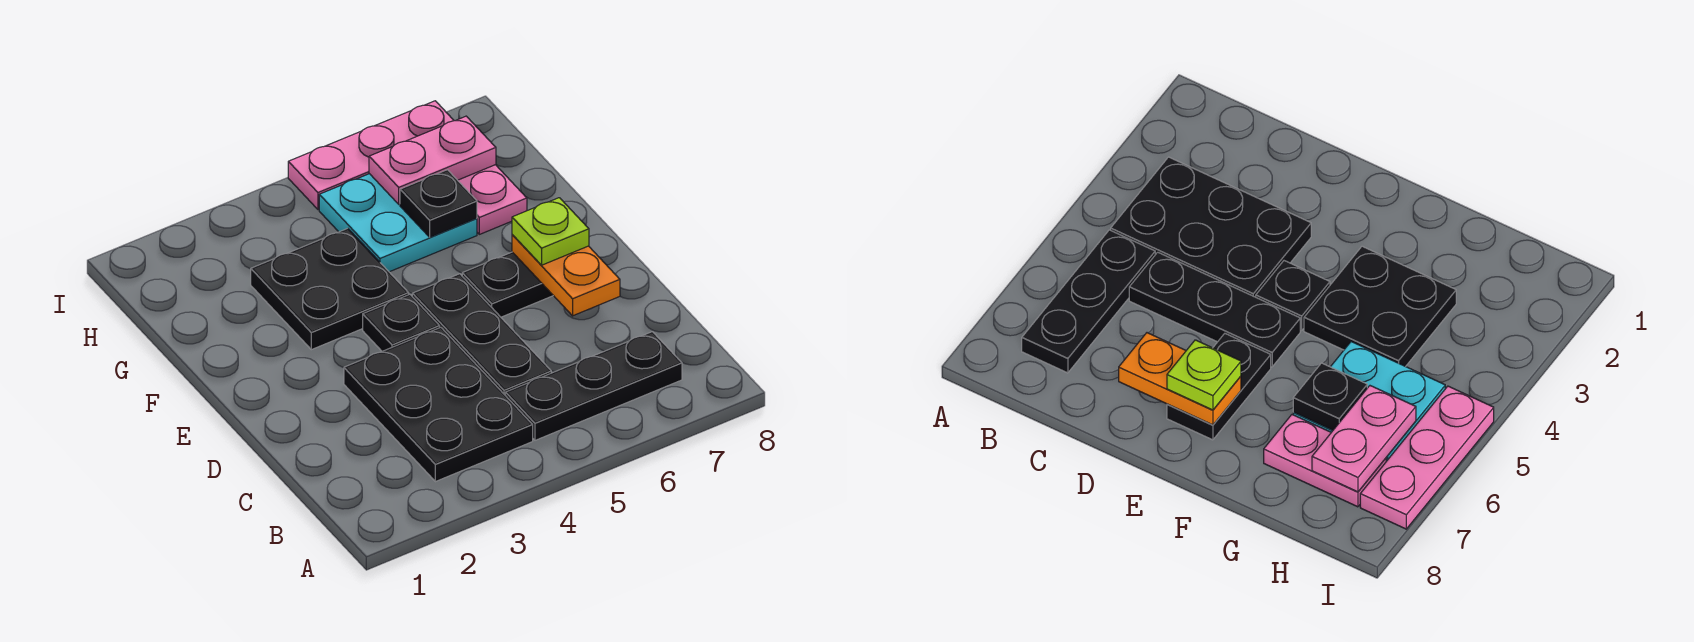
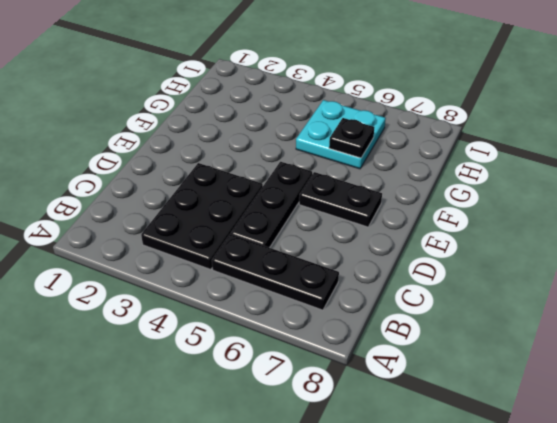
none -> black plate E4 level 1
none -> black plate F3:G4 level 1
none -> pink plate G7:H7 level 1

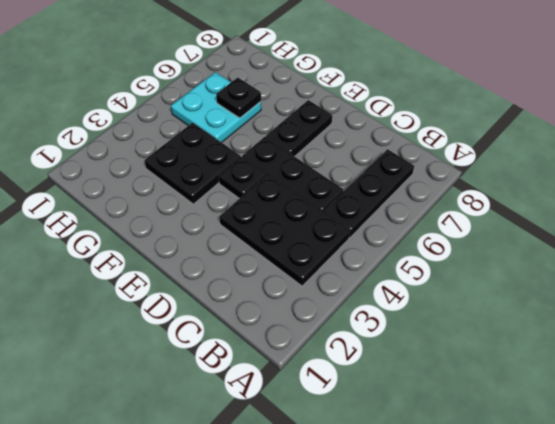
none -> pink plate G7:H7 level 1
none -> pink plate I5:I7 level 1
none -> orange plate D7:E7 level 2

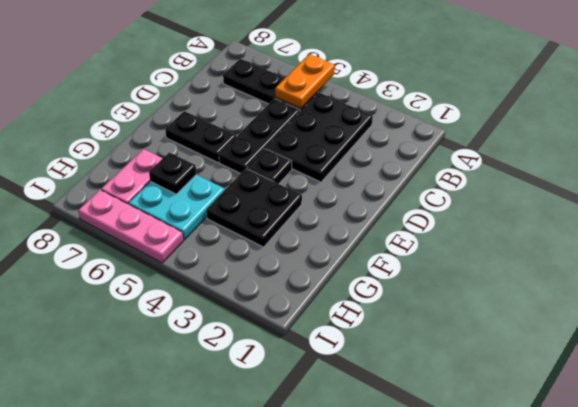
orange plate A5:B5 level 2 -> orange plate D7:E7 level 2
none -> pink plate H6:H7 level 2
none -> lime plate E7 level 3

